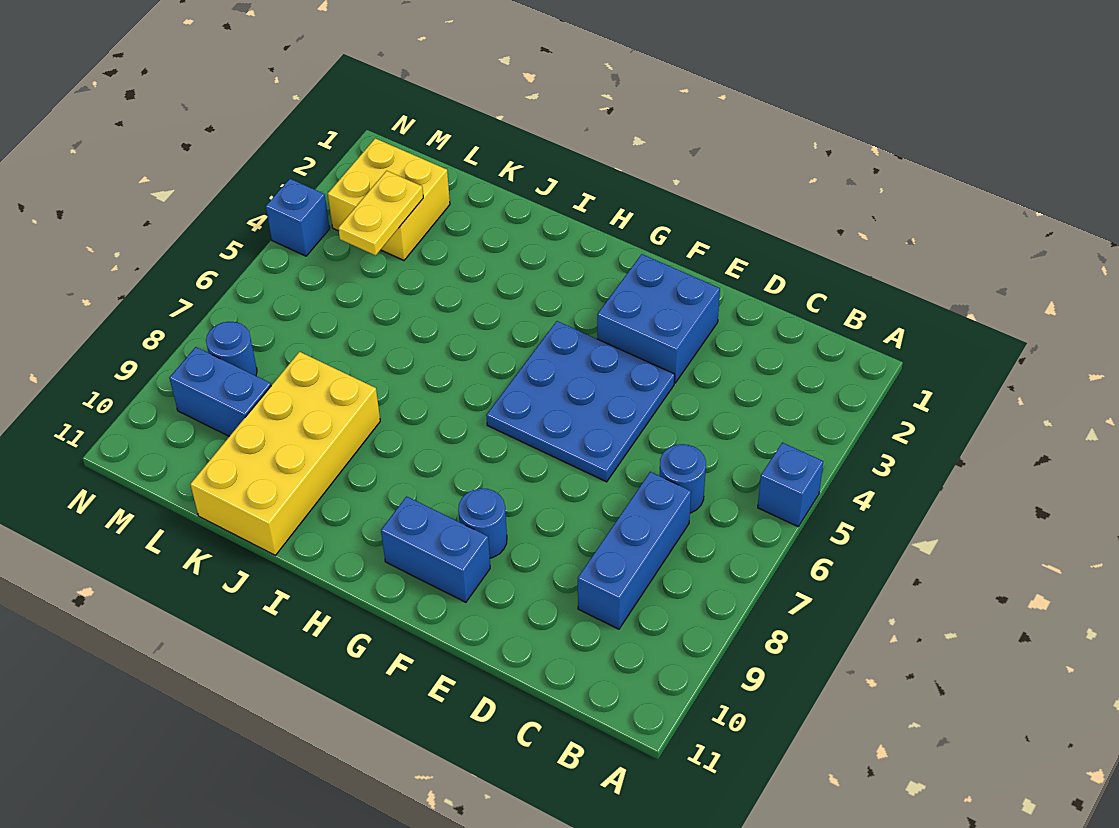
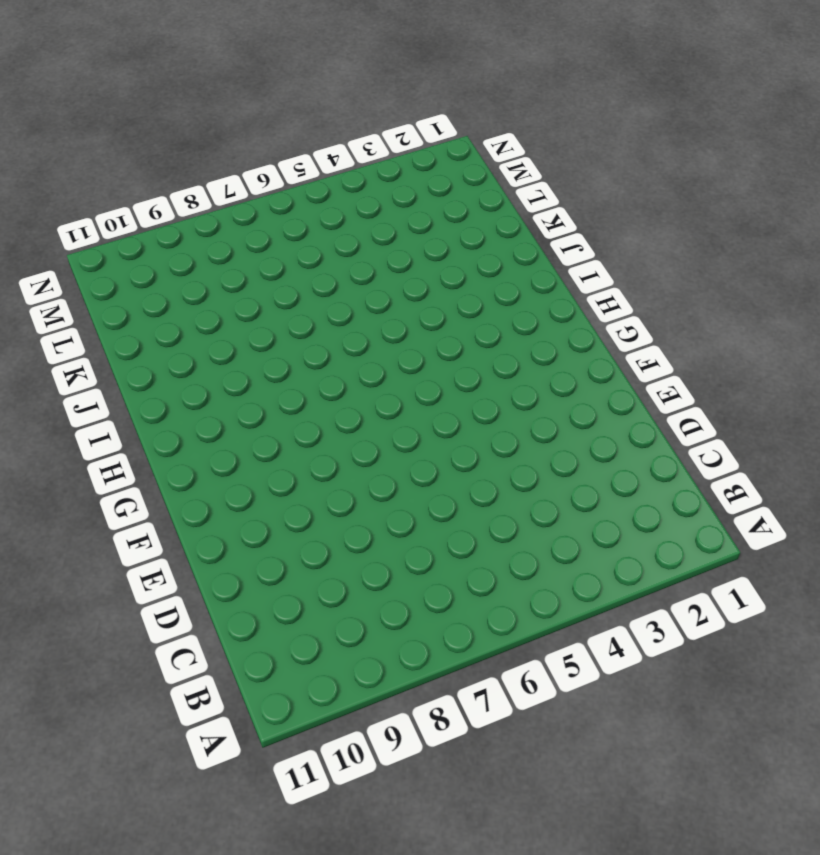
none -> blue brick A5 level 1
none -> blue round brick C6 level 1
none -> blue brick C7:C9 level 1

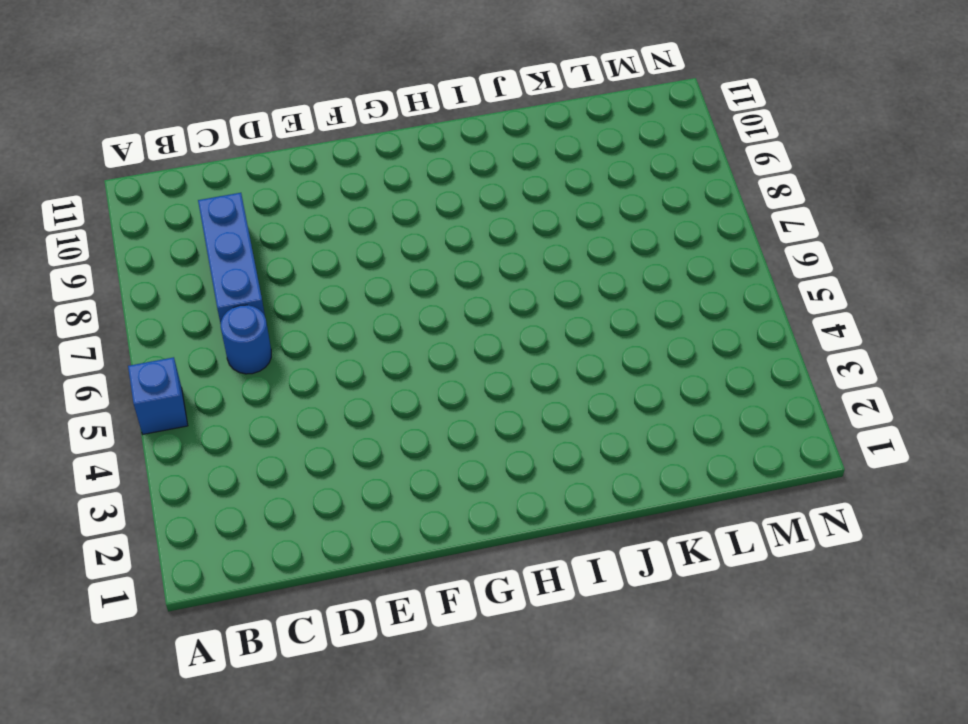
none -> blue brick E2:F3 level 1
none -> blue plate E4:G6 level 1
none -> blue round brick F9 level 1

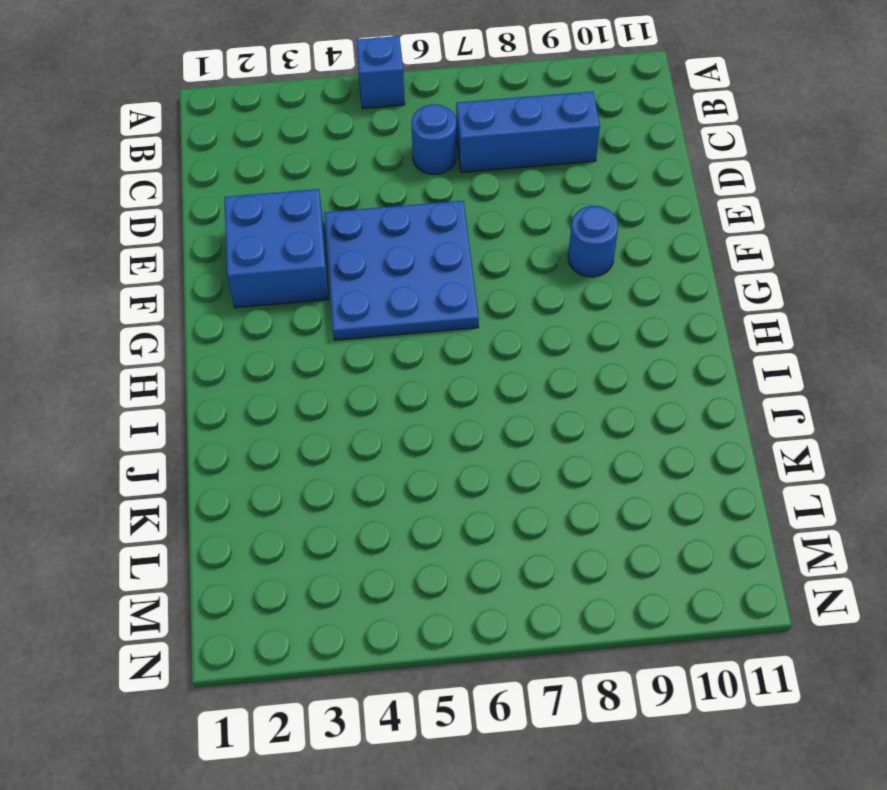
none -> blue brick F10:G10 level 1
none -> yellow brick J8:K11 level 1
none -> yellow brick L2:M3 level 1

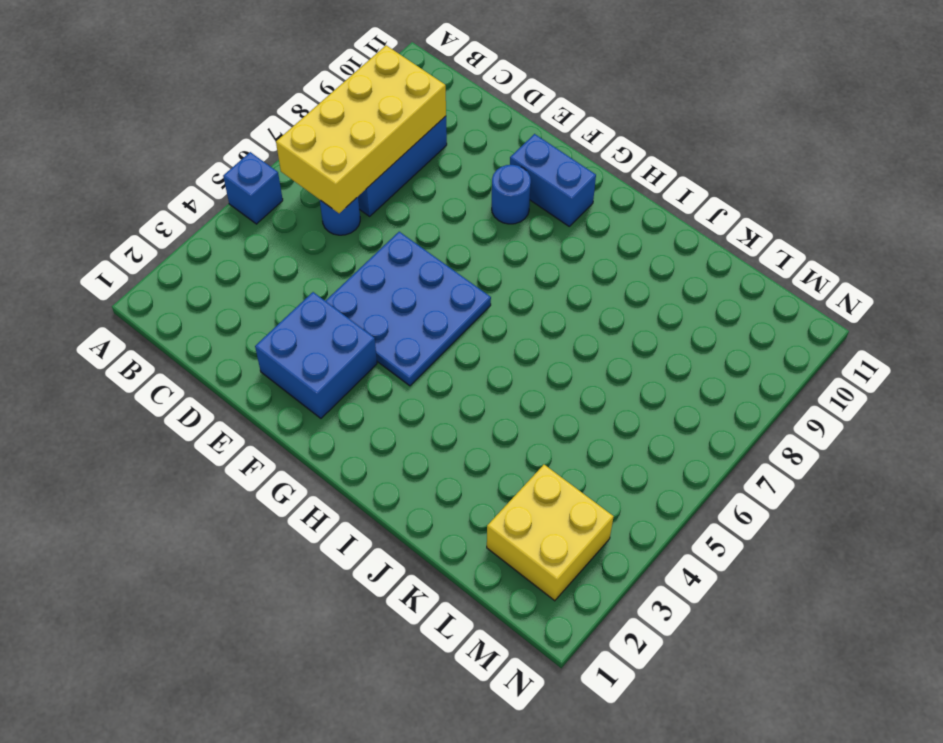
yellow brick B6:C9 level 2 -> yellow brick J8:K11 level 1
none -> blue brick L9:M9 level 1
none -> blue round brick M8 level 1
none -> blue brick N4 level 1

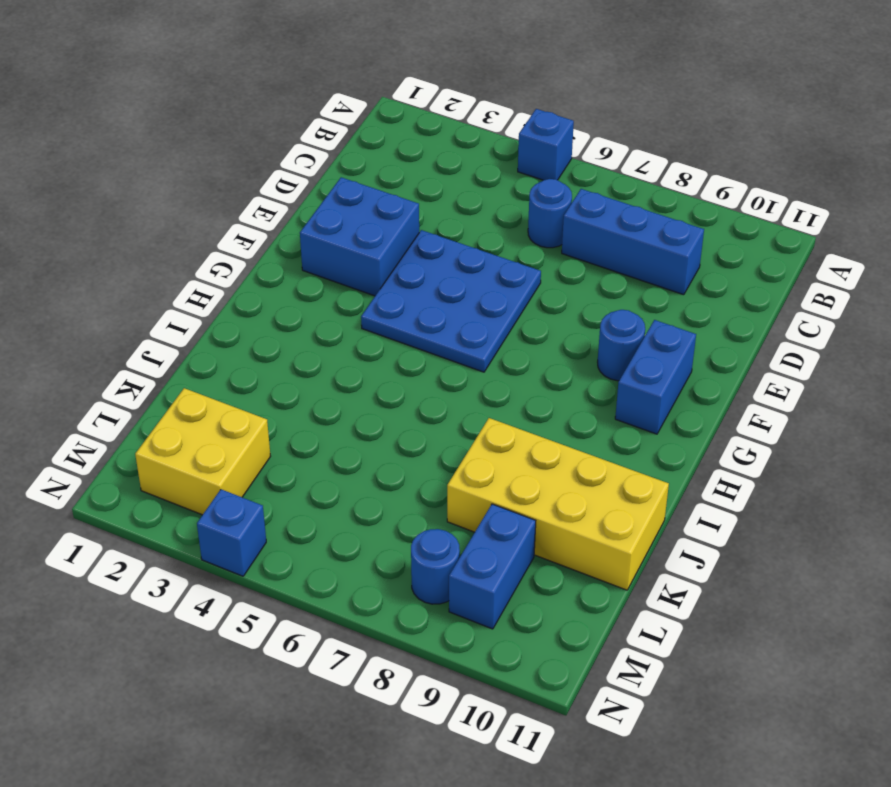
none -> yellow plate L3:L4 level 2

